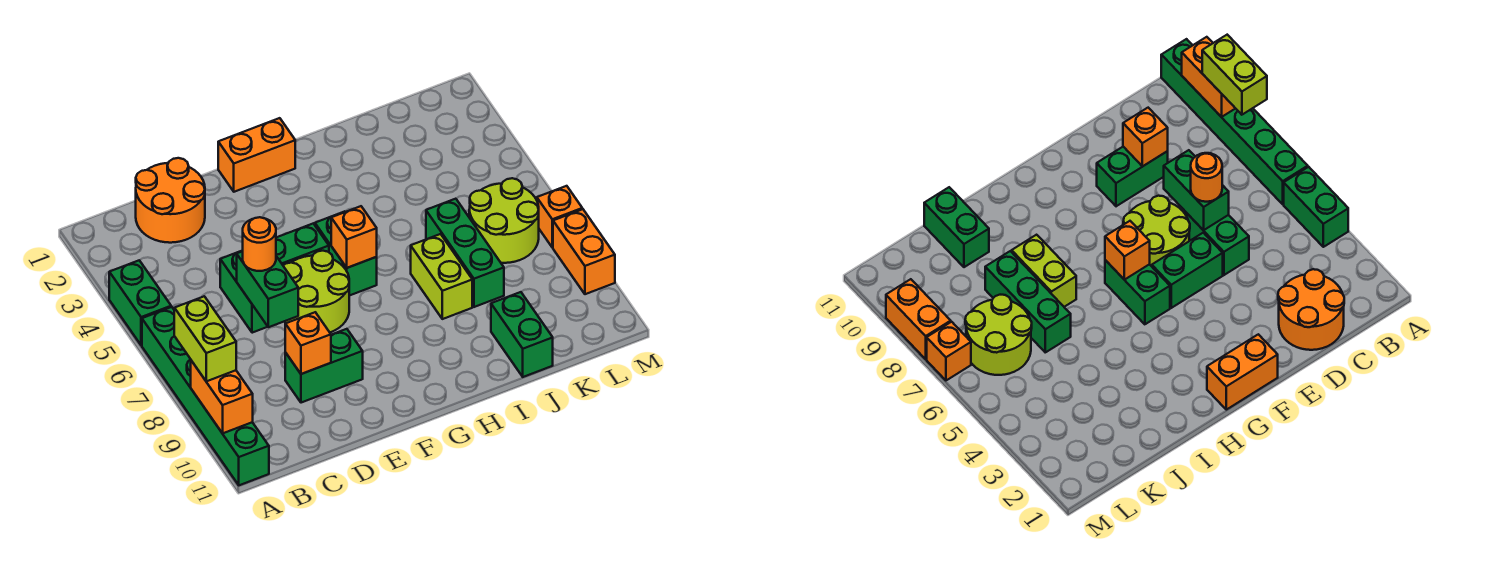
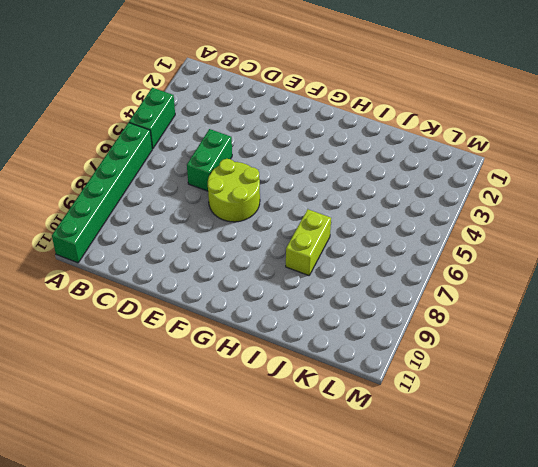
none -> orange round brick C1:D2 level 1
none -> green brick D9:E9 level 1
none -> green brick E5:F5 level 1

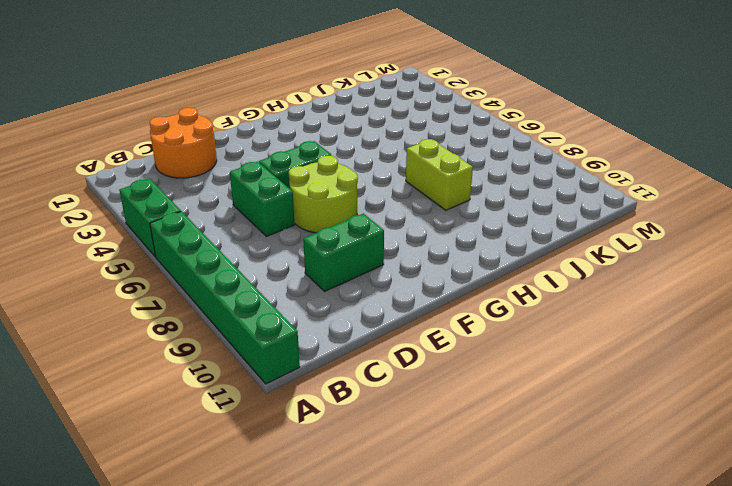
none -> orange brick F1:G1 level 1
none -> green brick G5:G6 level 1
none -> green brick J6:J8 level 1

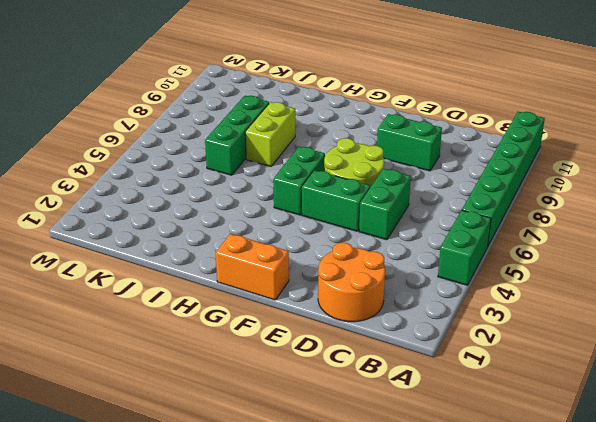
none -> green brick J10:J11 level 1
none -> lime round brick K6:L7 level 1
none -> orange brick M7 level 1

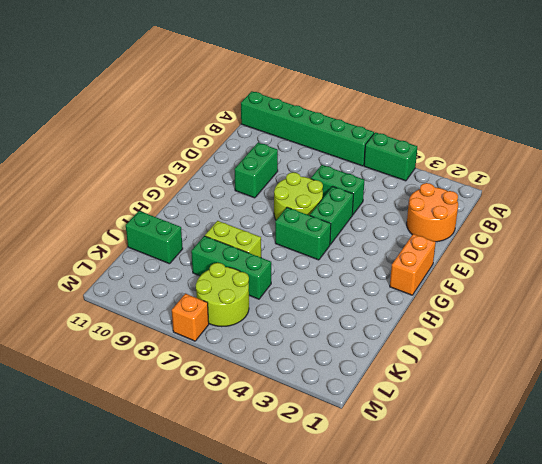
none -> orange brick M8:M9 level 1
none -> orange brick A9:A10 level 2
none -> green brick D6:D7 level 2

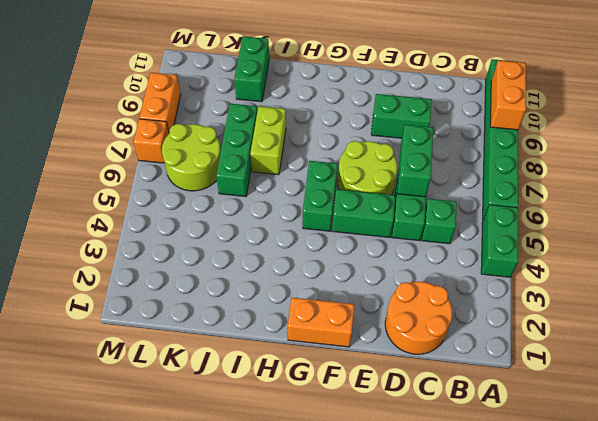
green brick C5 level 1 -> none
none -> orange brick D9 level 2
none -> orange brick G6 level 2
none -> lime brick A8:A9 level 3

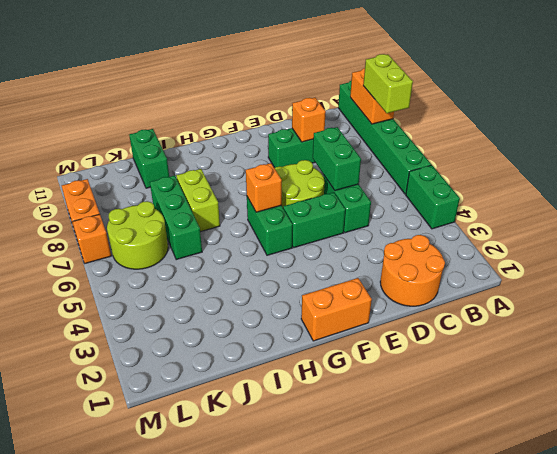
none -> orange round brick D6 level 3

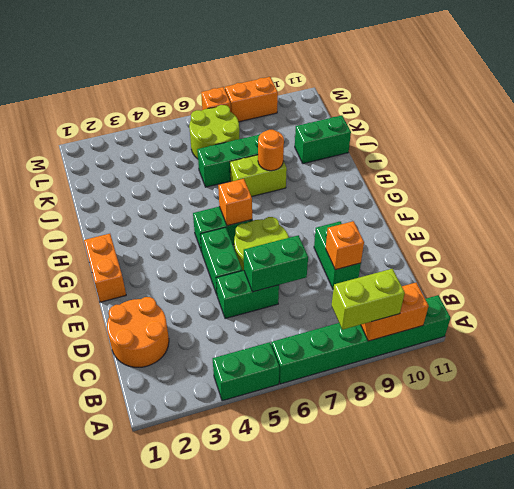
orange round brick I8 level 2 -> orange round brick D6 level 3

